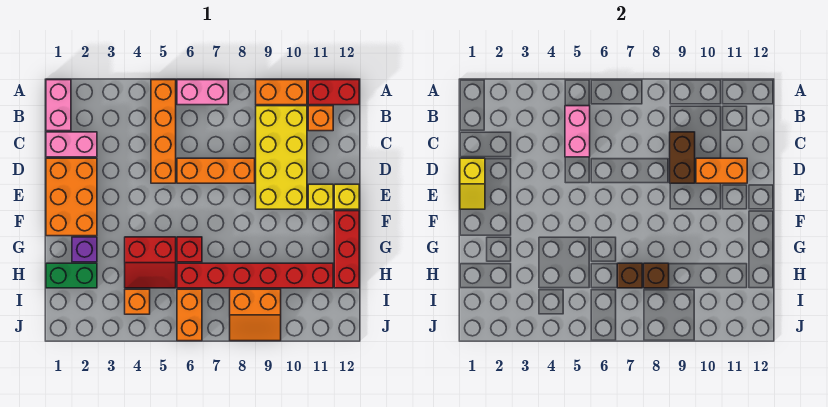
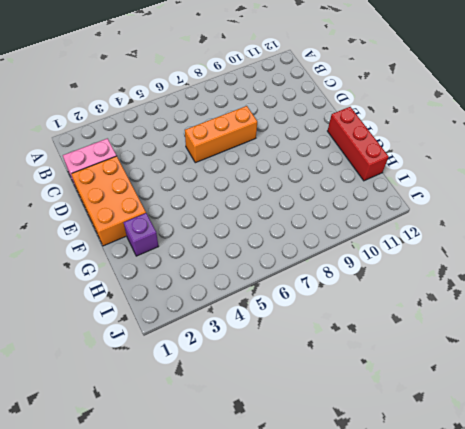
none -> pink brick A1:B1 level 1
none -> orange brick A5:D5 level 1
none -> pink brick A6:A7 level 1

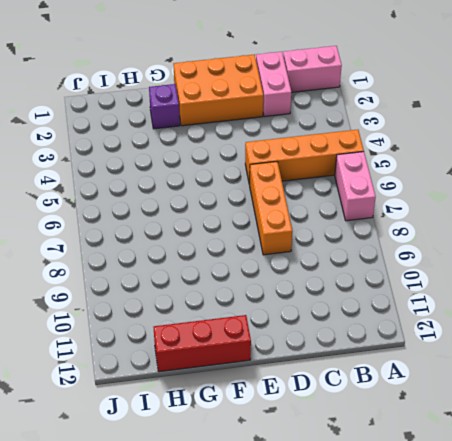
none -> orange brick A9:A10 level 1
none -> red brick A11:A12 level 1
none -> yellow brick B9:E10 level 1

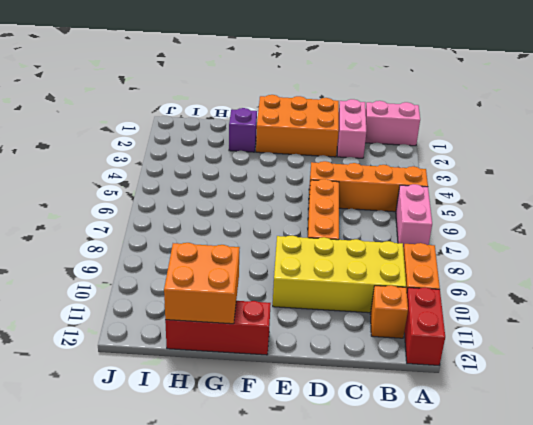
orange brick G11:H12 level 2 -> none
none -> yellow brick E11 level 1
none -> yellow brick E12 level 1
none -> red slope G4:H5 level 1 top G

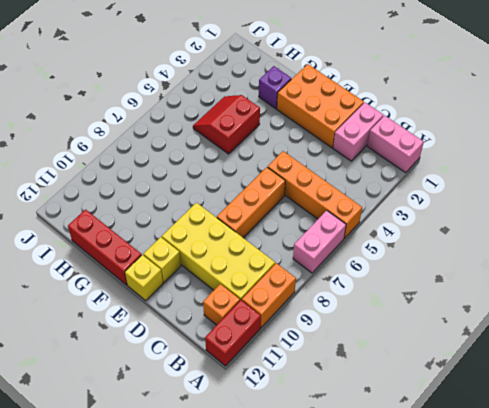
none -> red brick G6 level 1
none -> green brick H1:H2 level 1
none -> red brick H6:H11 level 1

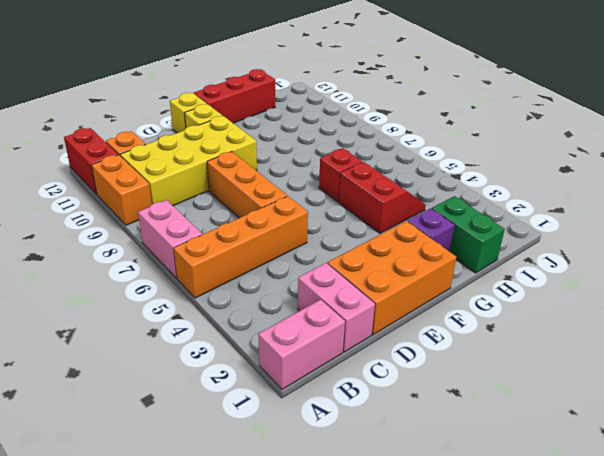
none -> red brick H6:H11 level 1
none -> orange brick I4 level 1
none -> orange brick I6:J6 level 1

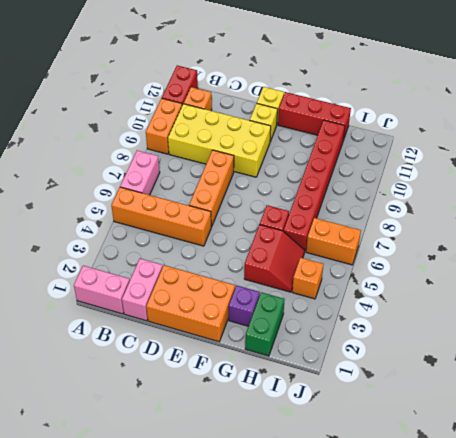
none -> orange slope I8:J9 level 1 top I
none -> pink brick B5:C5 level 2
none -> brown brick C9:D9 level 2

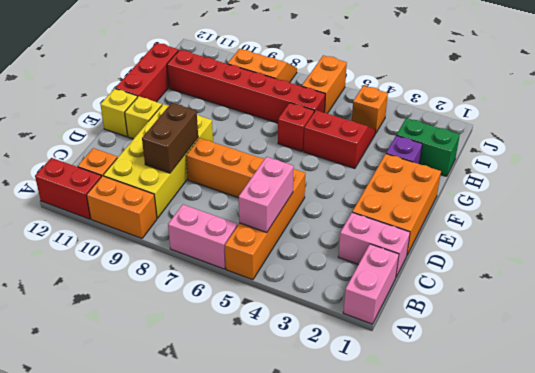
none -> yellow slope D1:E1 level 2 top D
none -> orange brick D10:D11 level 2
none -> brown brick H7 level 2

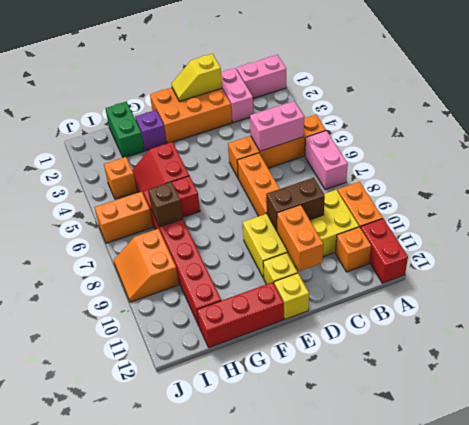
none -> brown brick H8 level 2

